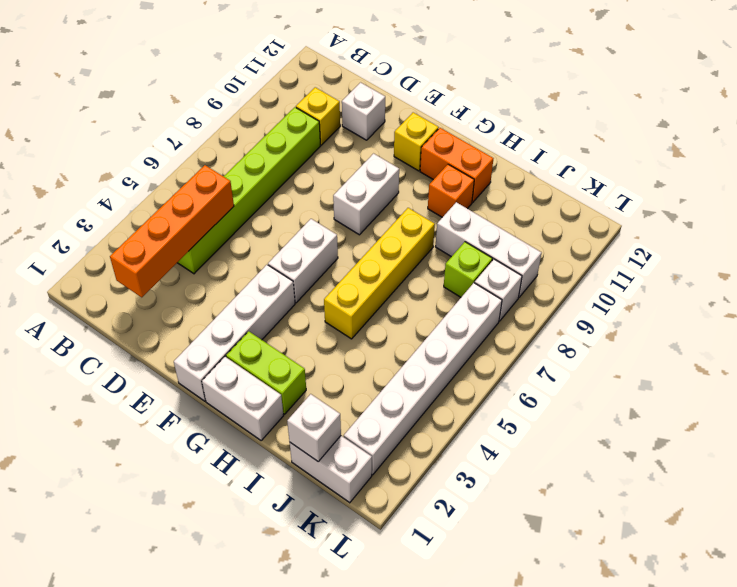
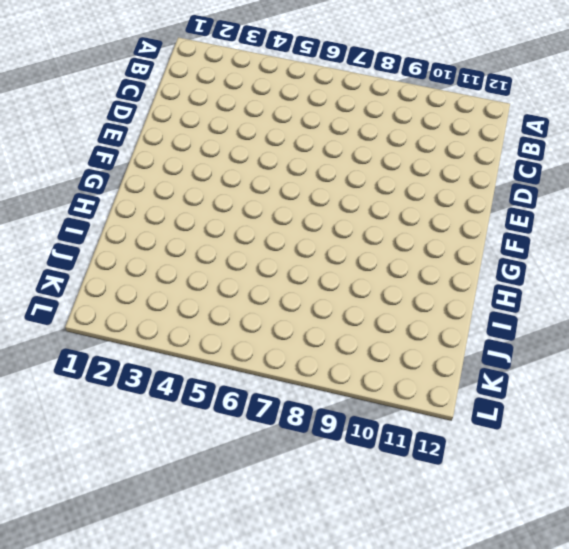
none -> lime brick C4:C9 level 1
none -> yellow brick C10 level 1
none -> white brick D11 level 1

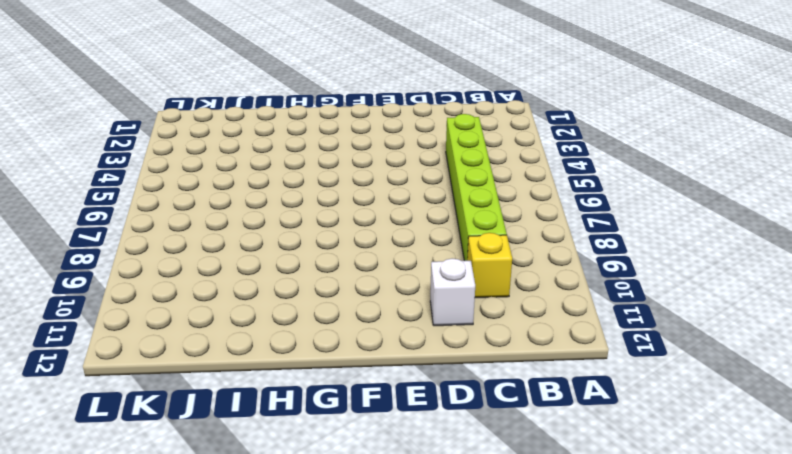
none -> white brick F1:F4 level 1
none -> white brick F5:F6 level 1
none -> white brick F8:F9 level 1

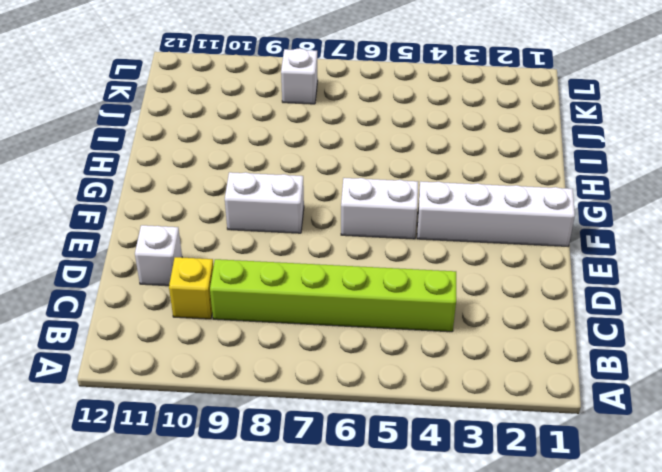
none -> yellow brick F11 level 1
none -> white brick G1:H1 level 1
none -> lime brick G2:H2 level 1

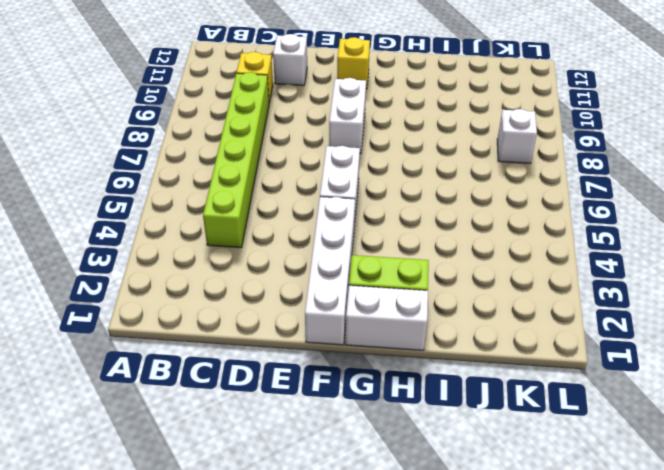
none -> orange brick G11:H11 level 1
none -> yellow brick H5:H8 level 1
none -> orange brick H10 level 1

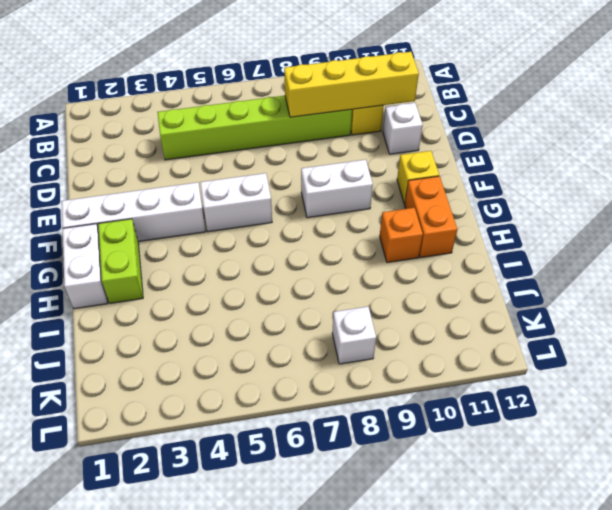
yellow brick C8:C11 level 2 -> yellow brick H5:H8 level 1
none -> white brick I9:K9 level 1
none -> white brick J1:K1 level 1
none -> lime brick J8 level 1

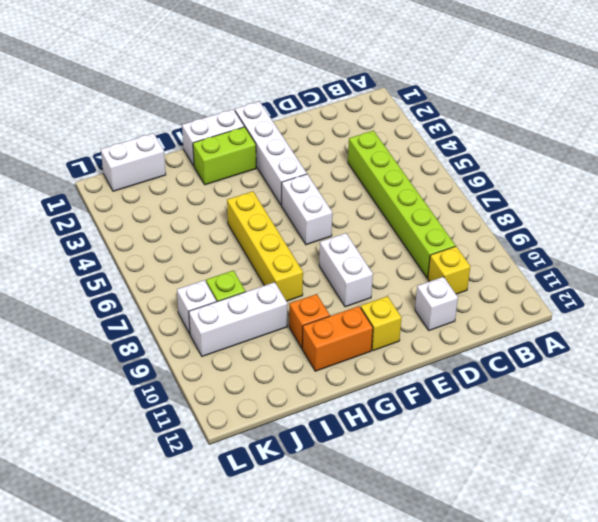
none -> white brick K2:K7 level 1
none -> orange brick C2:C5 level 2
none -> white brick J1 level 2

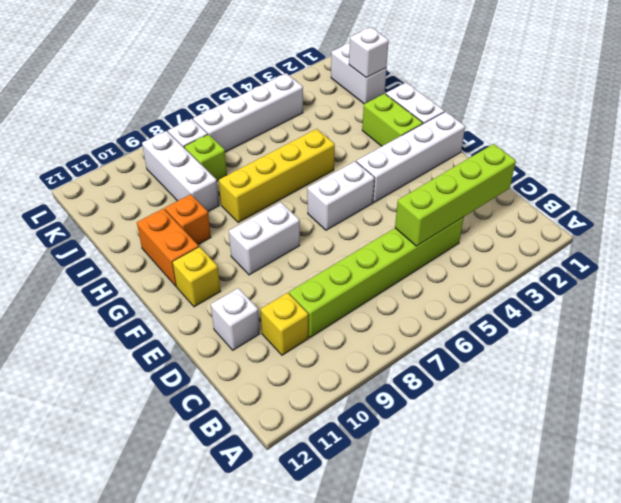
lime brick C2:C5 level 2 -> orange brick C2:C5 level 2
white brick K4:K7 level 1 -> white brick K2:K7 level 1

